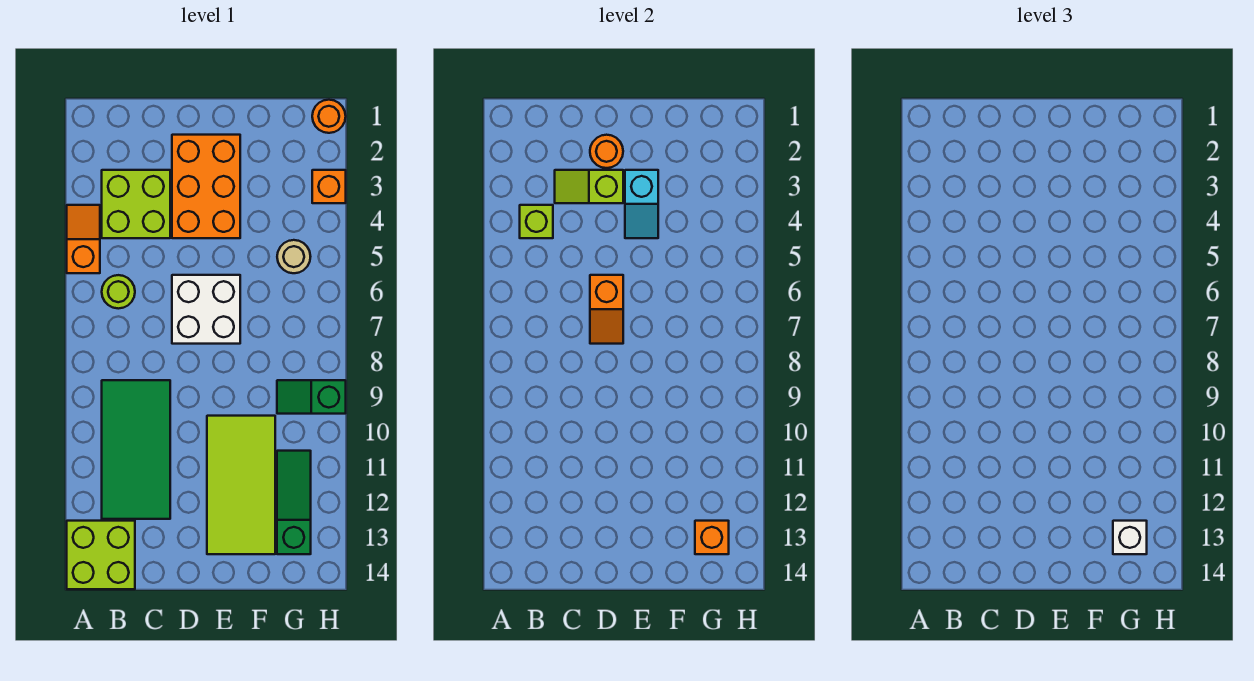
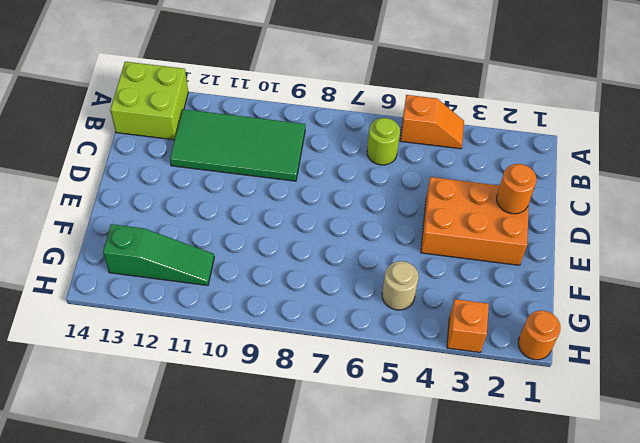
none -> lime brick B3:C4 level 1
none -> white brick D6:E7 level 1
none -> lime tile E10:F13 level 1

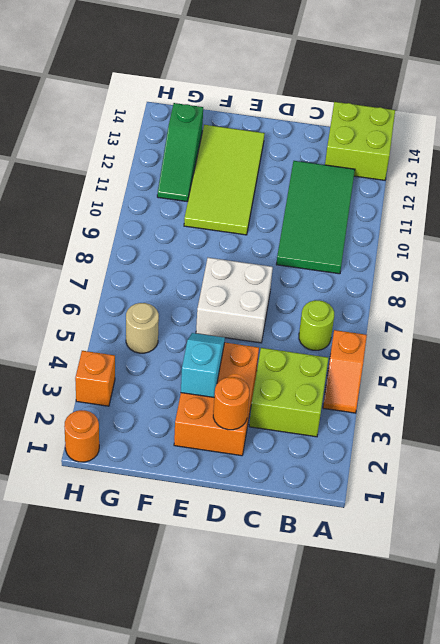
none -> green slope G9:H9 level 1 top H
none -> lime brick B4 level 2
none -> lime slope C3:D3 level 2 top D

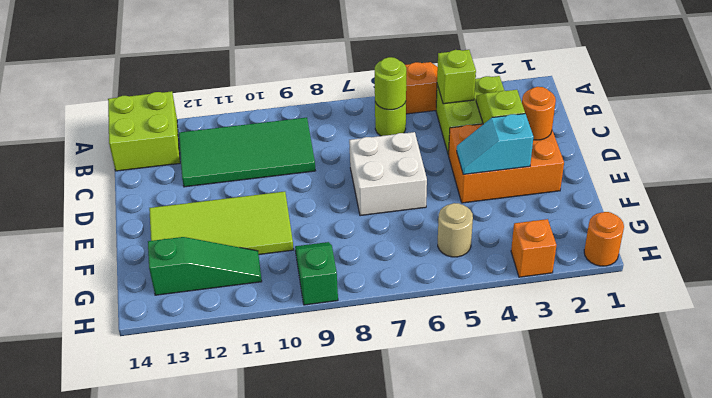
lime round brick B6 level 2 -> none
none -> orange slope D6:D7 level 2 top 6
none -> orange brick G13 level 2
none -> white brick G13 level 3

